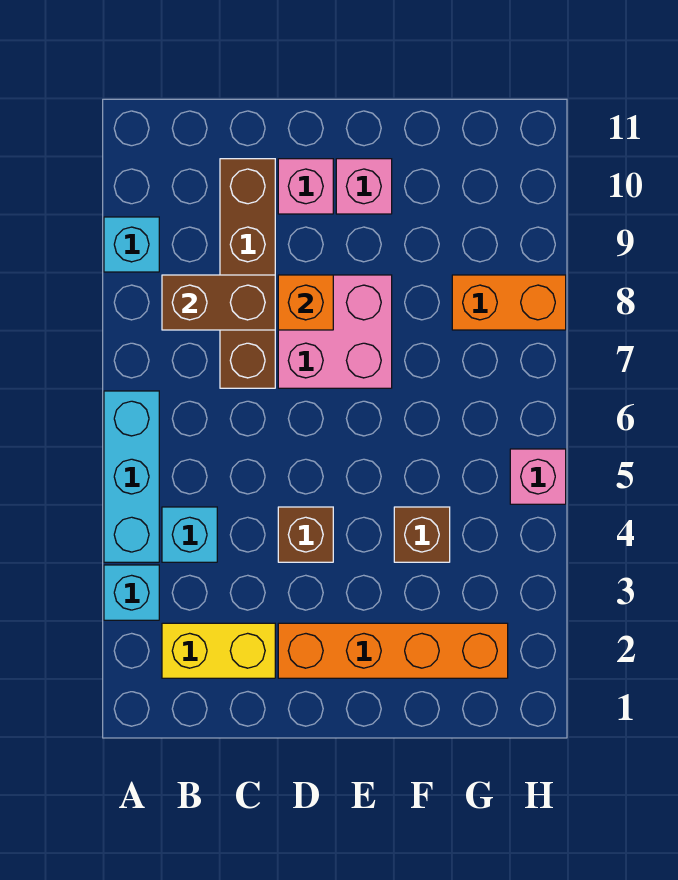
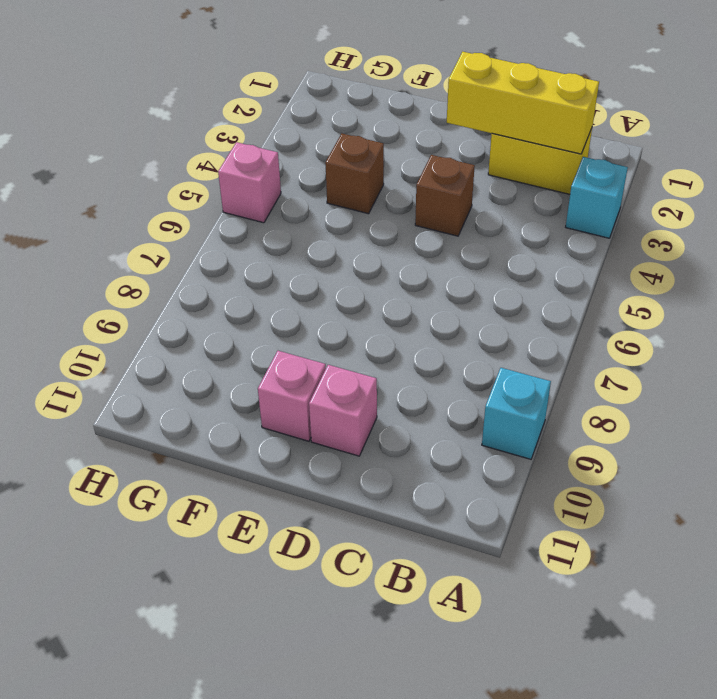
yellow brick B2:D2 level 2 -> none
none -> cyan brick A4:A6 level 1
none -> cyan brick B4 level 1
none -> brown brick C7:C10 level 1

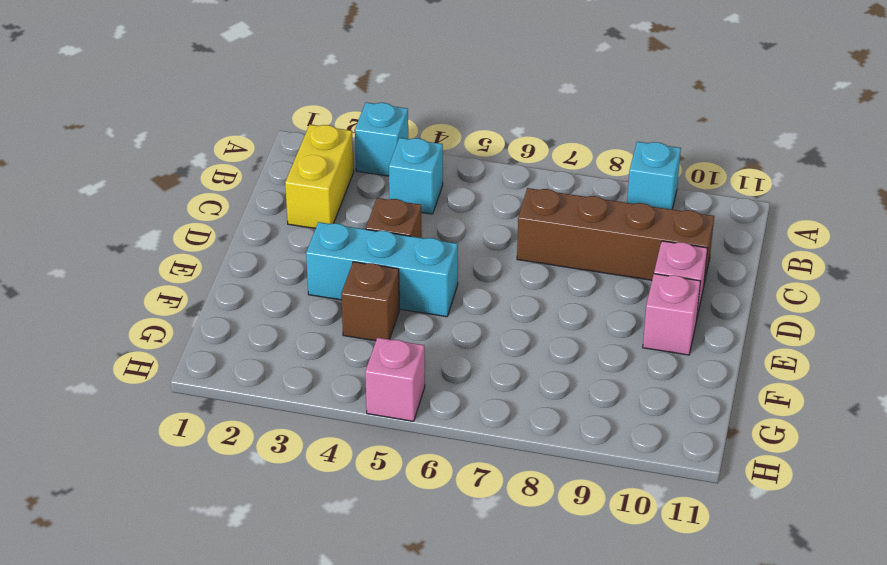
cyan brick E3:E5 level 1 -> cyan brick A4:A6 level 1
none -> orange brick D2:G2 level 1
none -> pink brick D7:E8 level 1
none -> orange brick G8:H8 level 1

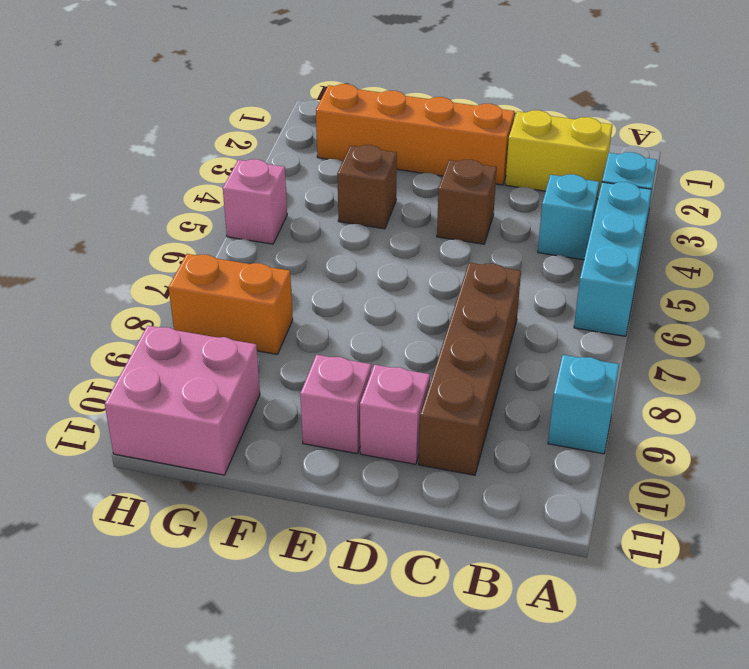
pink brick G10:H11 level 1 -> pink brick D7:E8 level 1
none -> brown brick B8:C8 level 2
none -> orange brick D8 level 2

